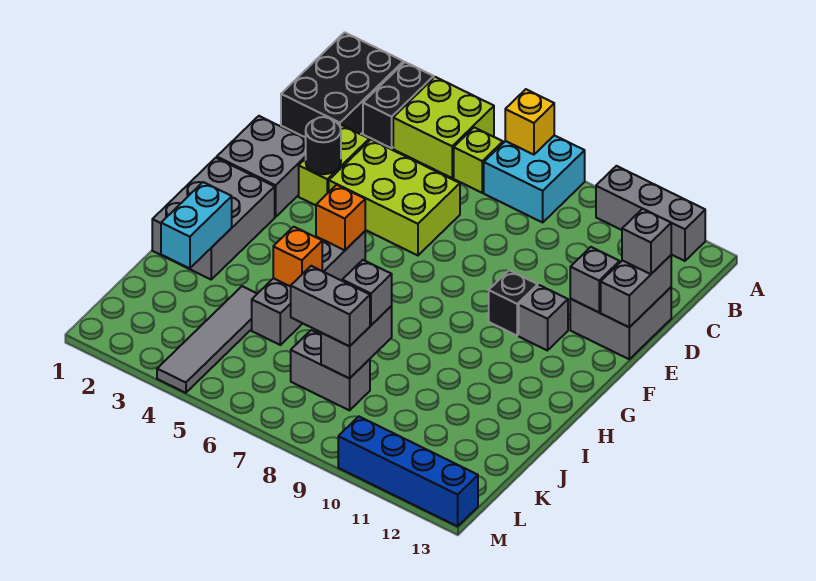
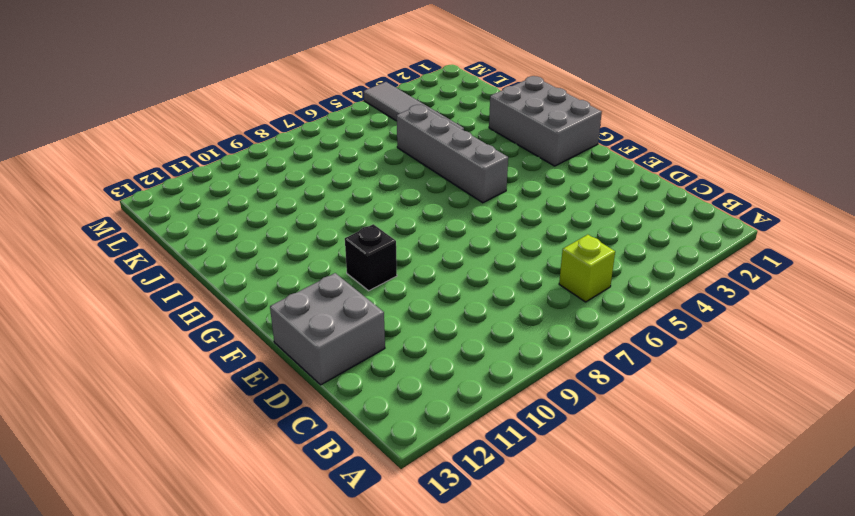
none -> black brick A1:C2 level 1
none -> black brick A3:B3 level 1
none -> lime brick A4:B5 level 1

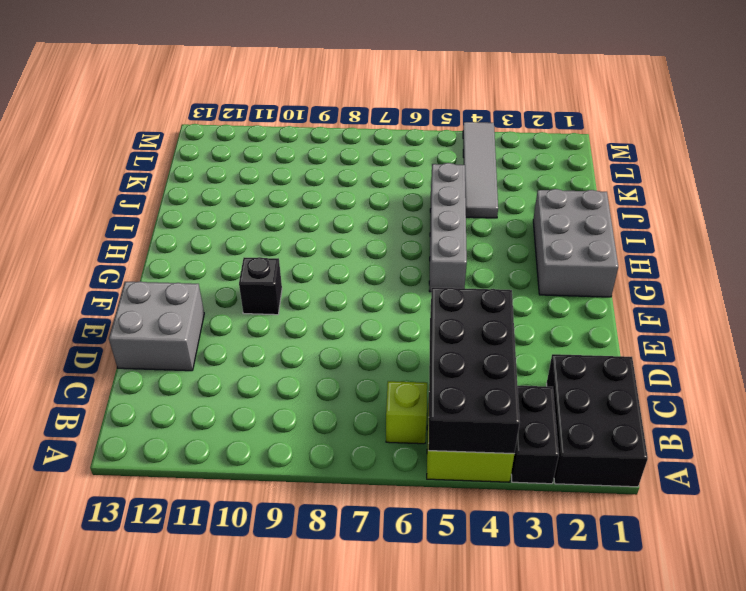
black brick A4:D5 level 2 -> none
none -> cyan brick A7:B8 level 1
none -> grey brick A10:A12 level 1
none -> lime brick D3:E3 level 1

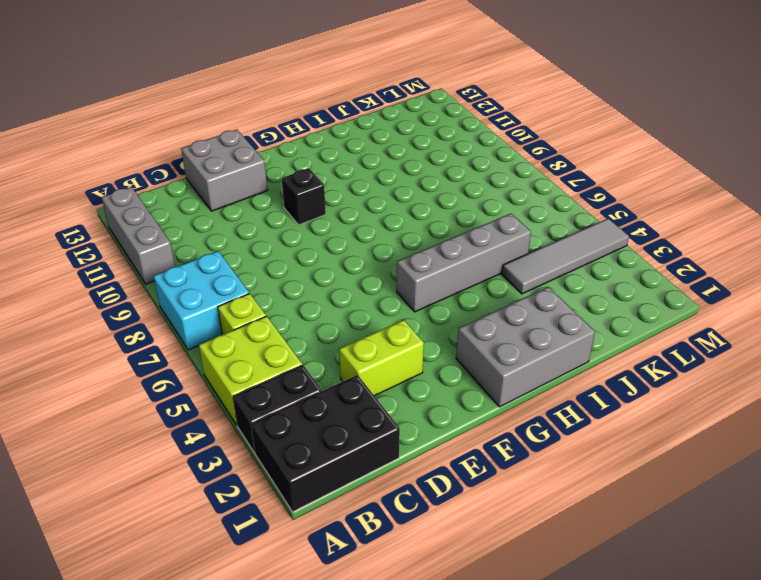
none -> lime brick D4:E6 level 1
none -> grey brick E1:F2 level 1
none -> grey brick F11 level 1

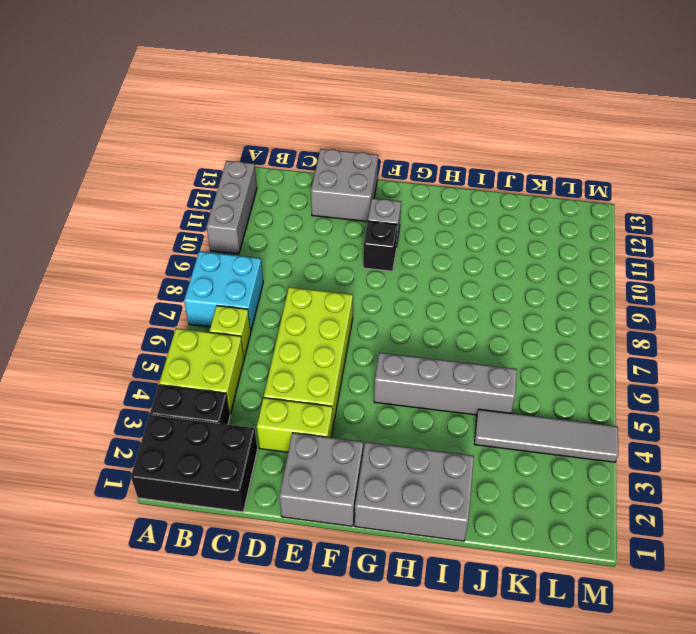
lime brick D4:E7 level 1 -> lime brick D4:E6 level 1
none -> grey brick K7:K8 level 1
none -> blue brick M10:M13 level 1
none -> yellow brick A7 level 2

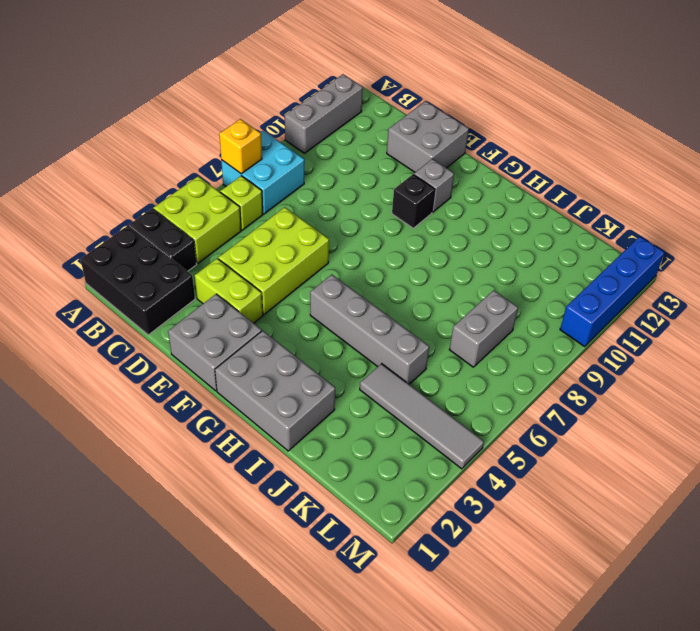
none -> grey brick D13:E13 level 2
none -> black round brick E3 level 2
none -> grey brick E12 level 2

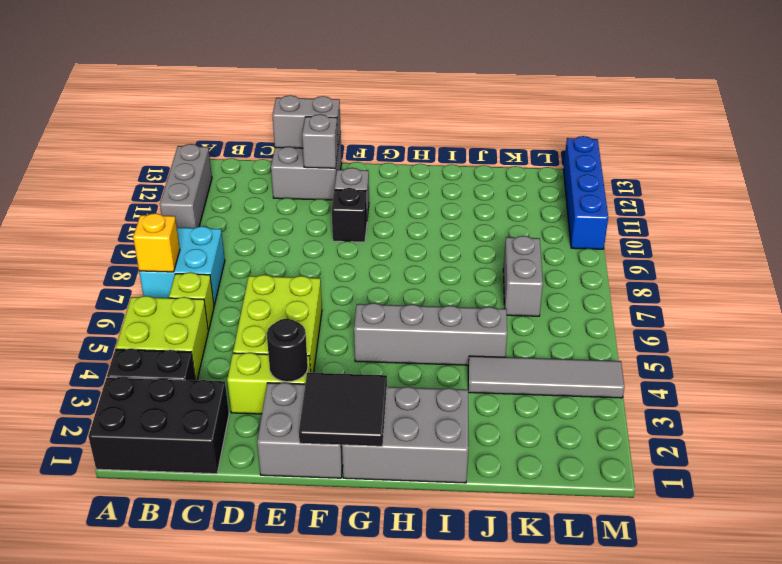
black tile F1:G2 level 2 -> none
none -> orange brick G5 level 2
none -> cyan brick I2:J2 level 2
none -> orange brick I5 level 2

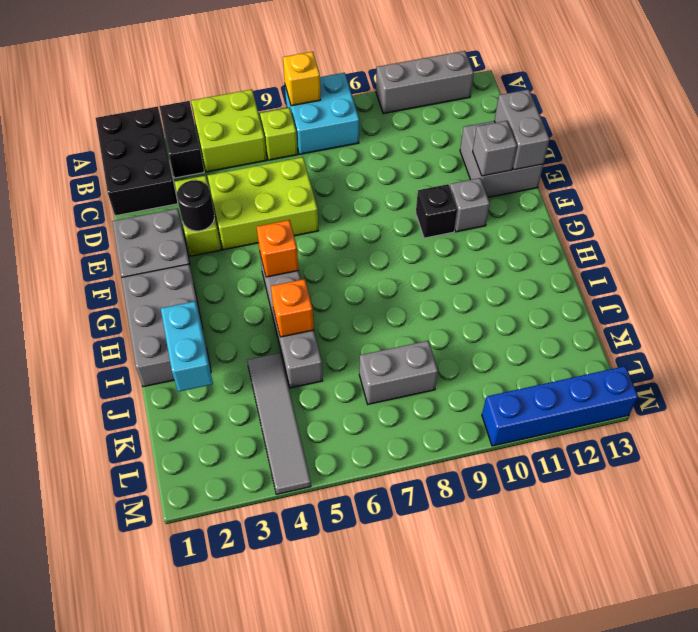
none -> grey brick J8:K8 level 2
none -> grey brick D13 level 3
none -> grey brick J8 level 3

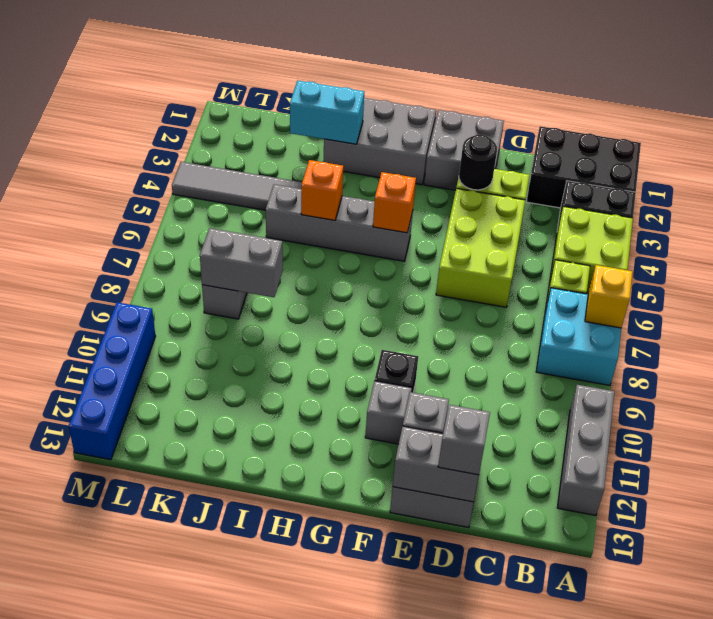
none -> grey brick J8 level 3
none -> grey brick K7:K8 level 3

